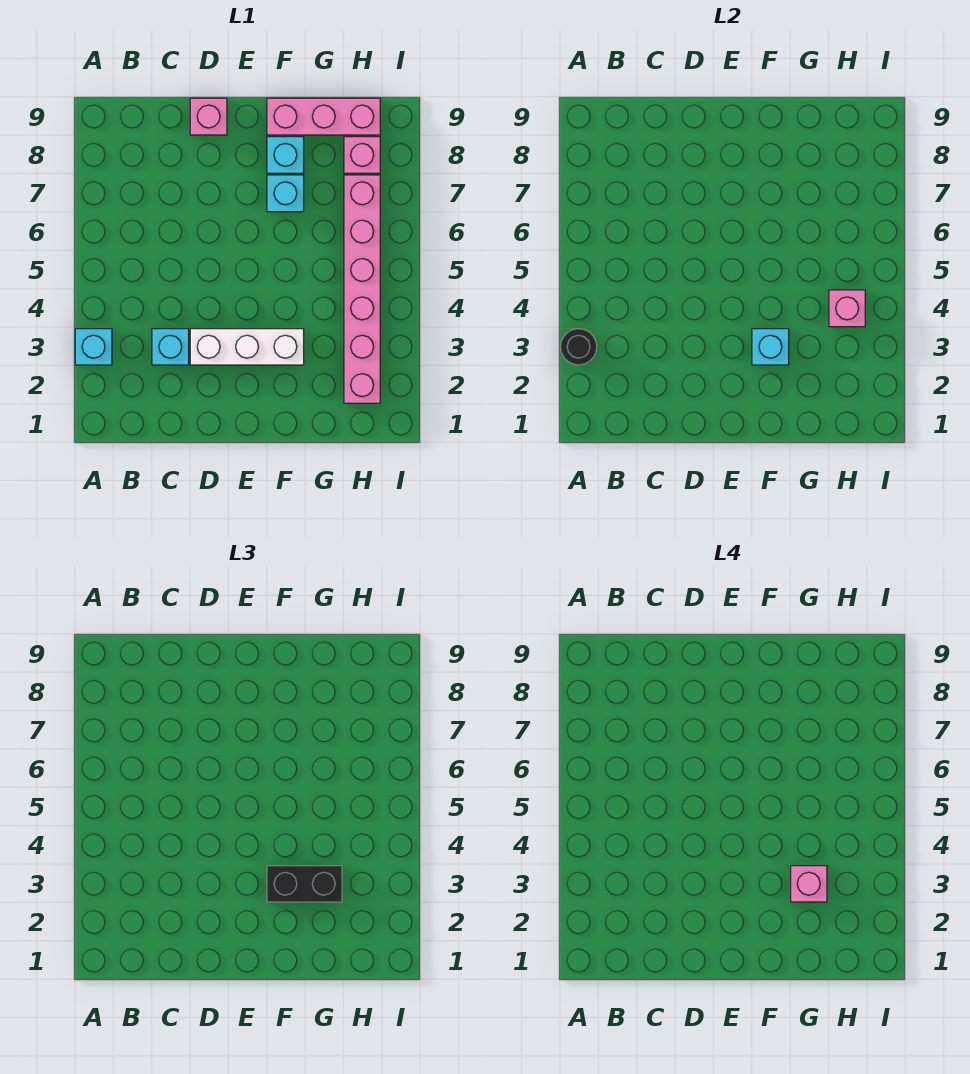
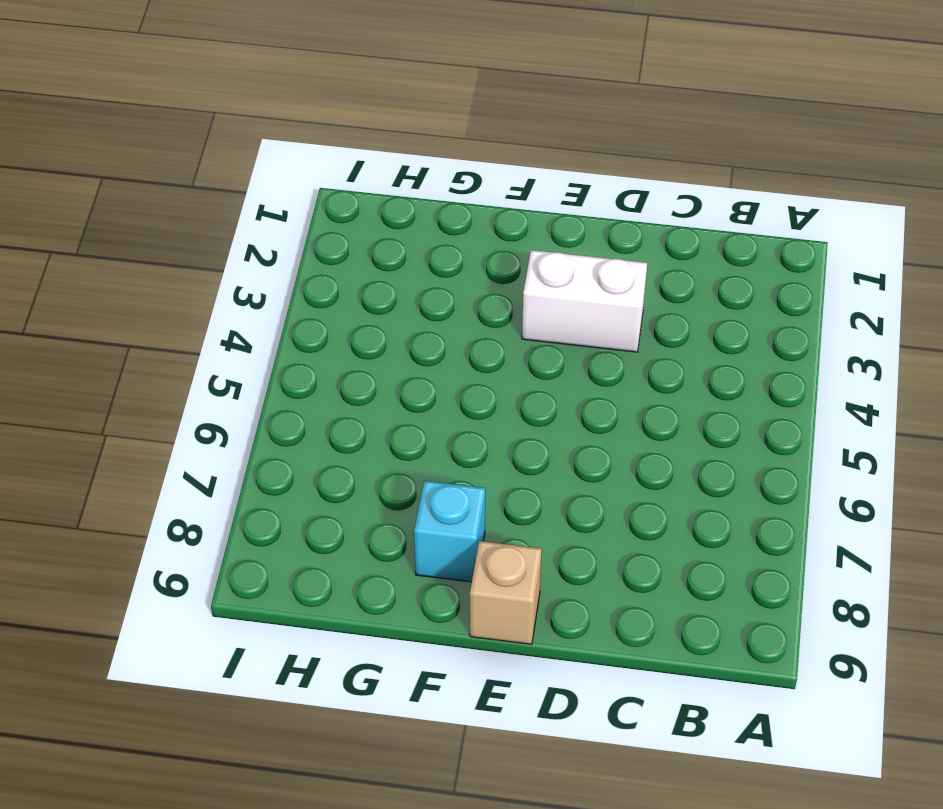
white brick D3:E3 level 1 -> white brick D3:F3 level 1
tan brick E9 level 1 -> none
none -> cyan brick A3 level 1
none -> cyan brick C3 level 1
none -> pink brick D9 level 1

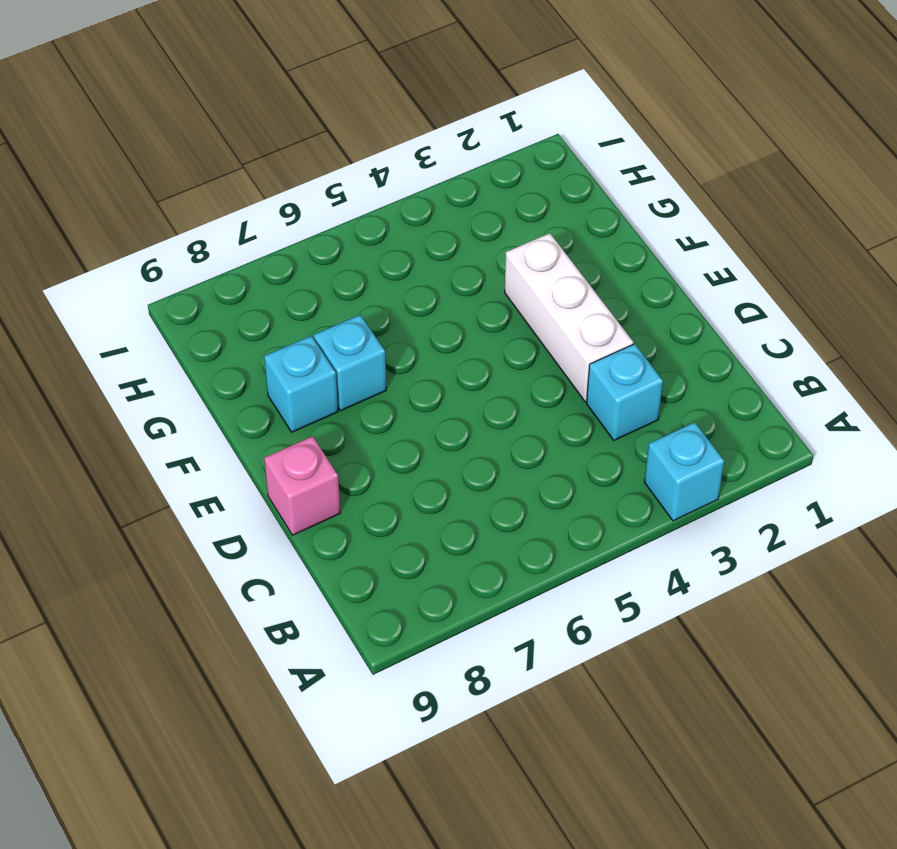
none -> pink brick F9:H9 level 1
none -> pink brick H2:H7 level 1
none -> pink brick H8 level 1

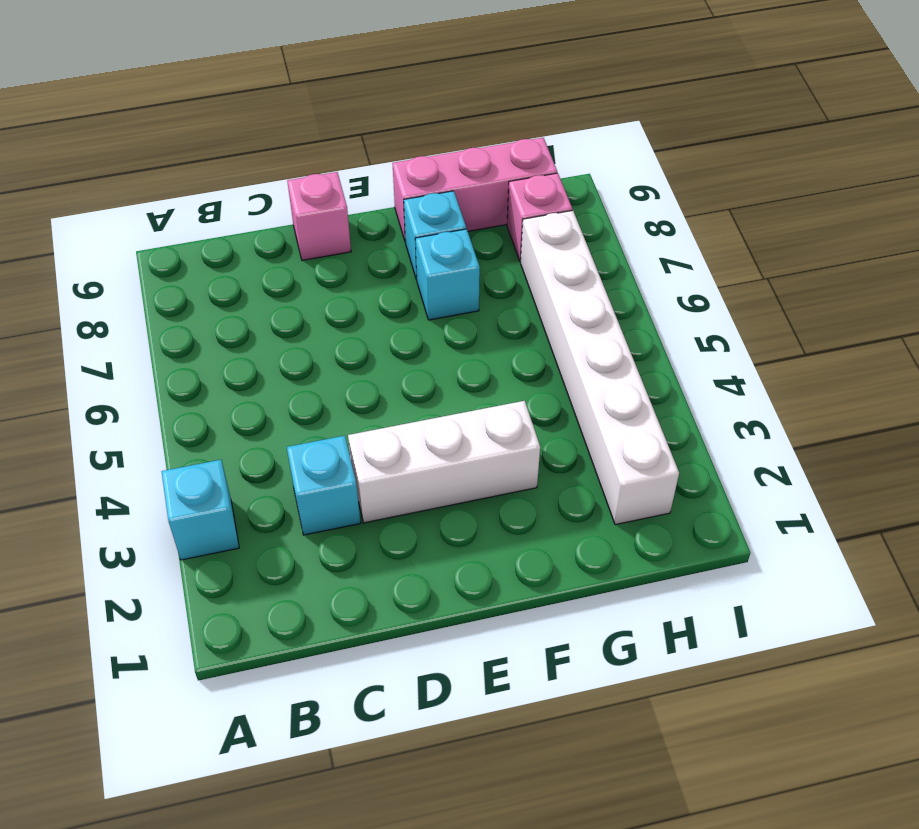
white brick H2:H7 level 1 -> pink brick H2:H7 level 1
none -> black round brick A3 level 2
none -> cyan brick F3 level 2
none -> pink brick H4 level 2

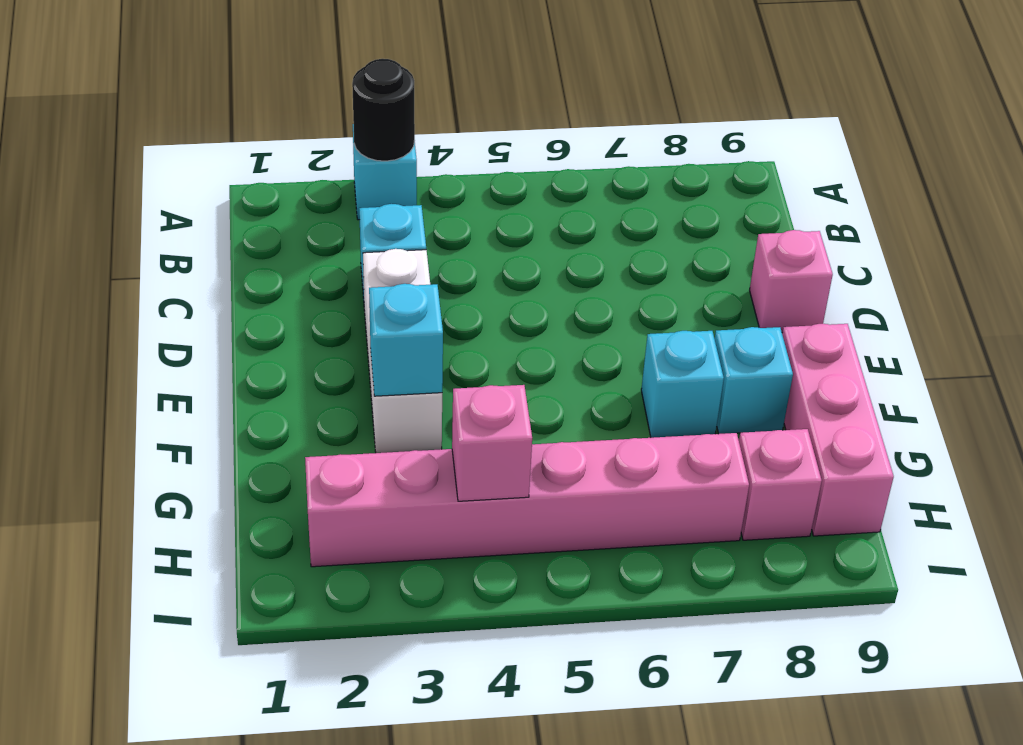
none -> black brick F3:G3 level 3
none -> pink brick G3 level 4

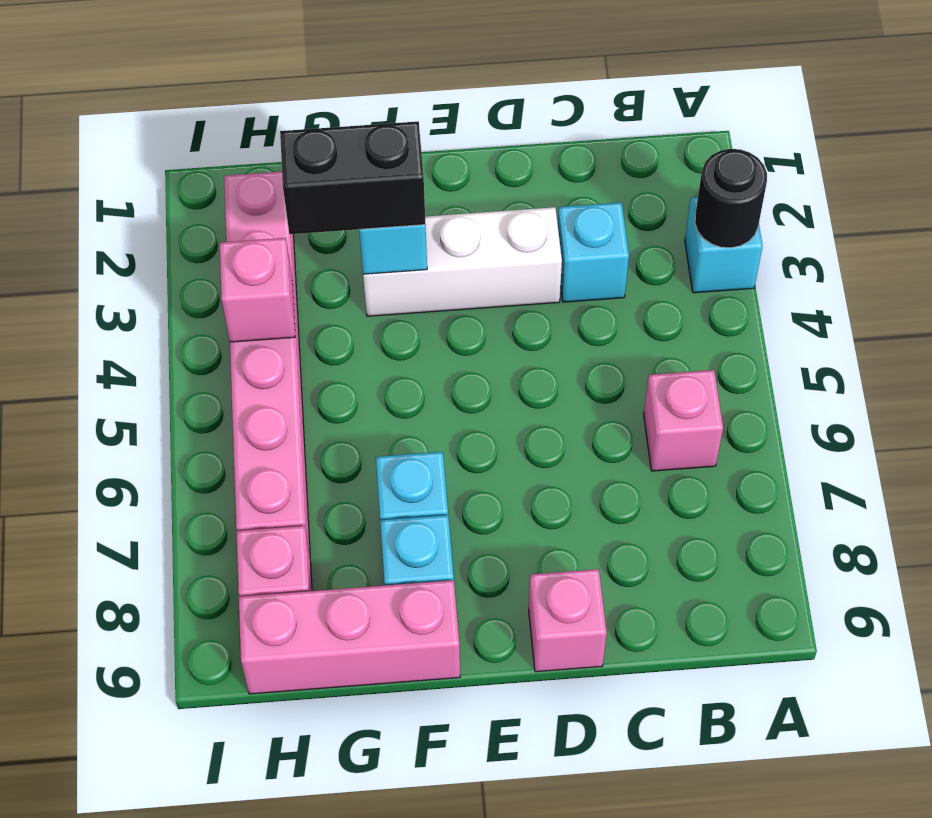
pink brick B6 level 1 -> pink brick G3 level 4

